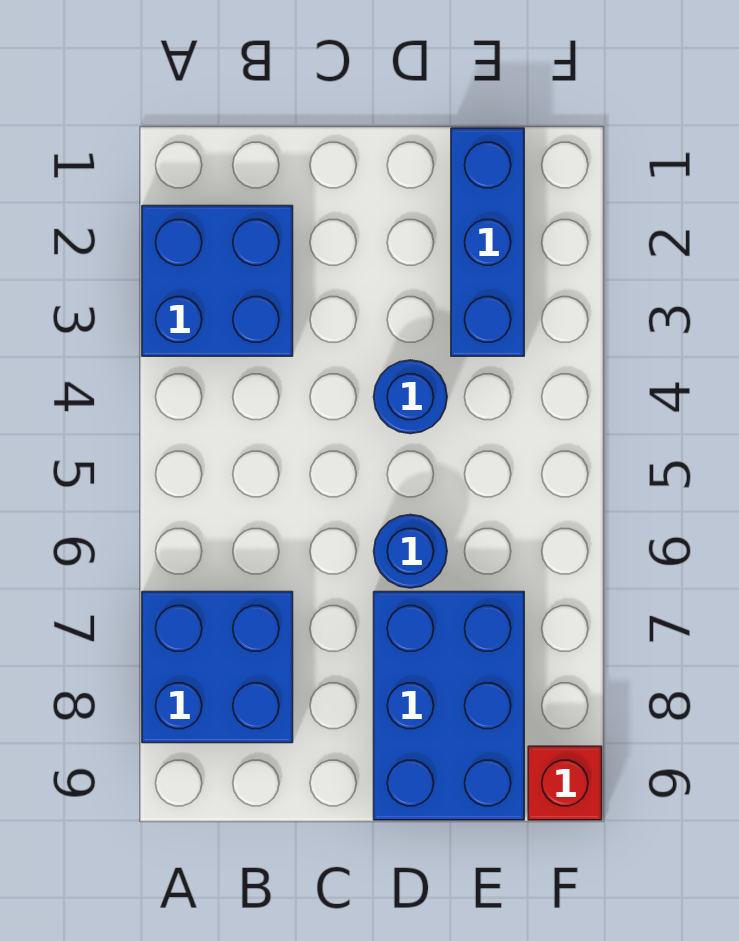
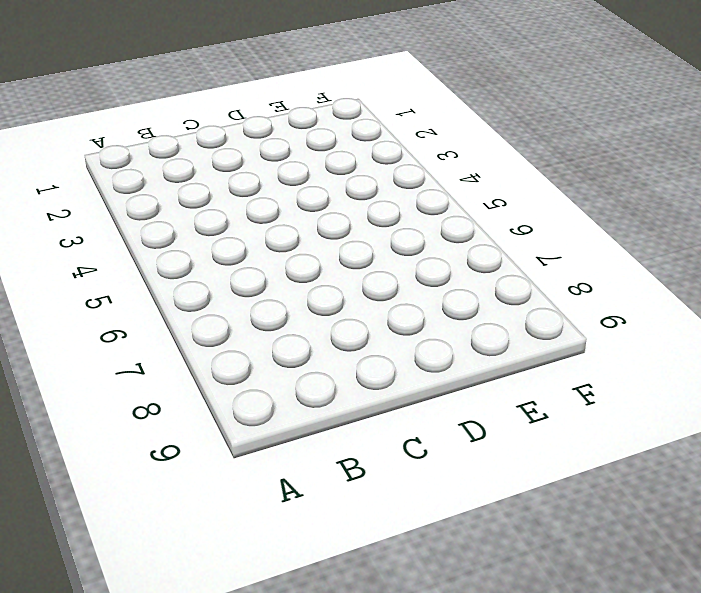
none -> blue brick A2:B3 level 1
none -> blue brick A7:B8 level 1

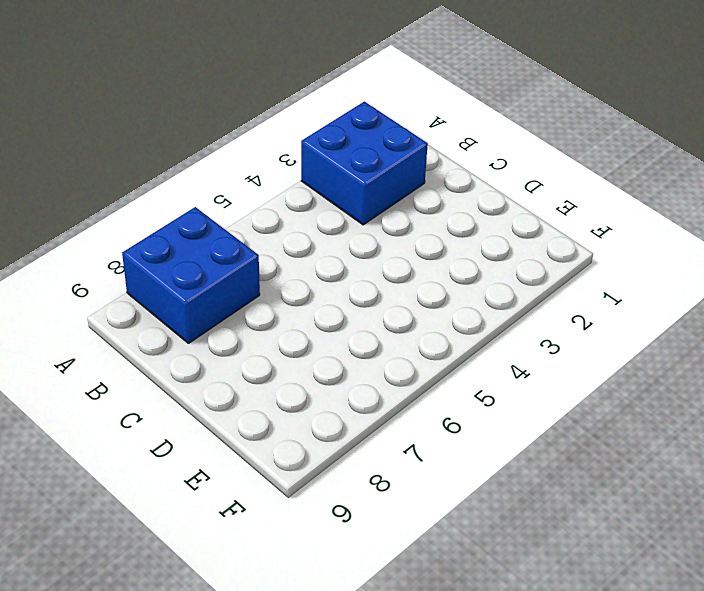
none -> blue round brick D4 level 1
none -> blue round brick D6 level 1

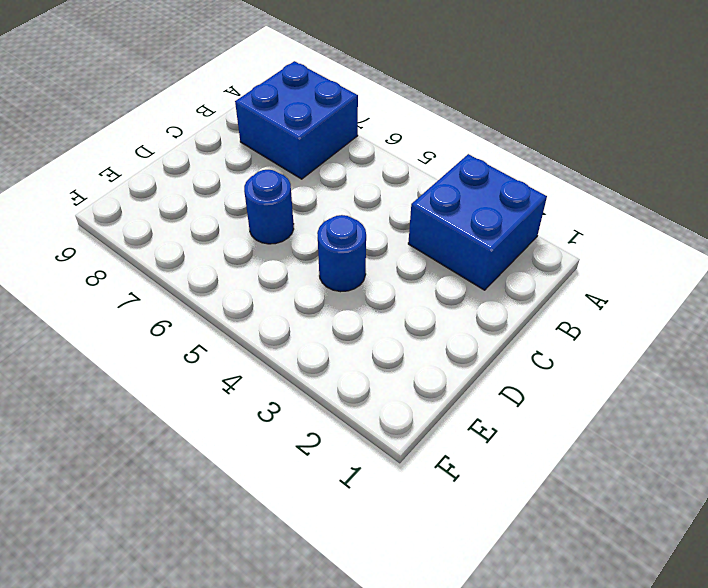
none -> blue brick D7:E9 level 1
none -> blue brick E1:E3 level 1

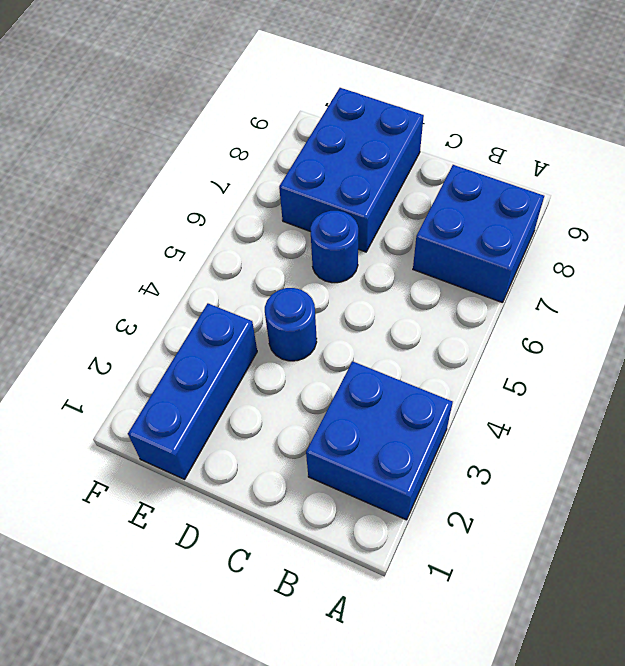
none -> red brick F9 level 1

